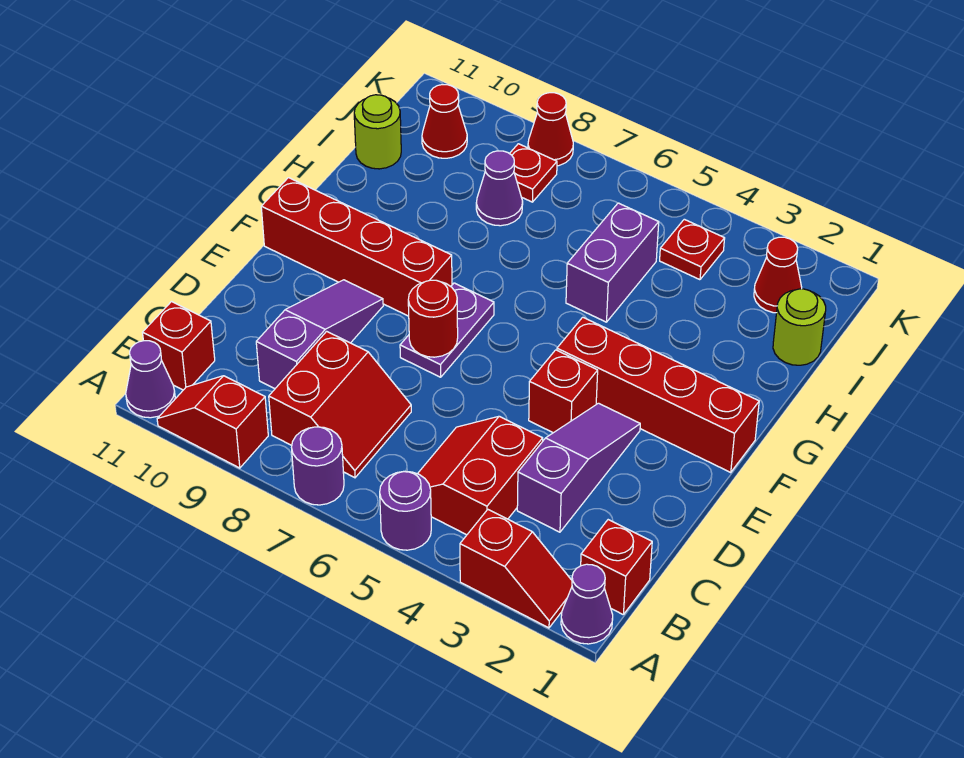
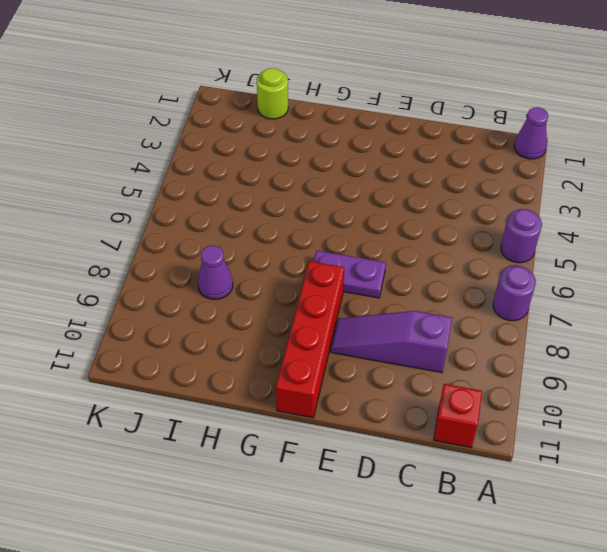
none -> red slope A2:A3 level 1 top 3
none -> red slope A9:A10 level 1 top 9
none -> purple cone A11 level 1

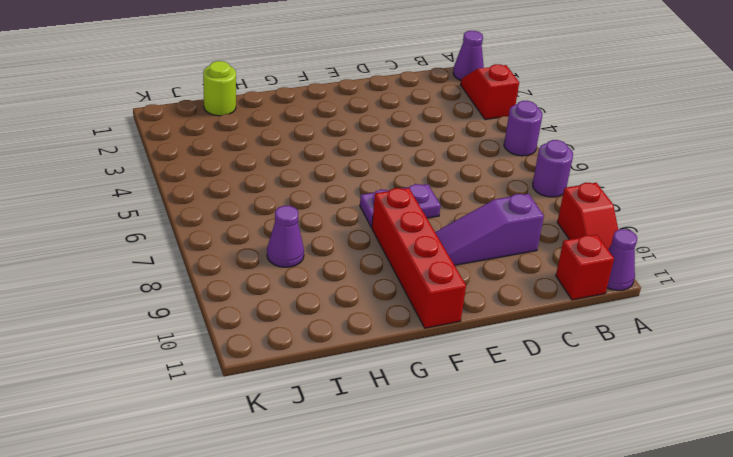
none -> red brick B1 level 1
none -> red slope B4:C5 level 1 top 4
none -> red slope B7:C8 level 1 top 8

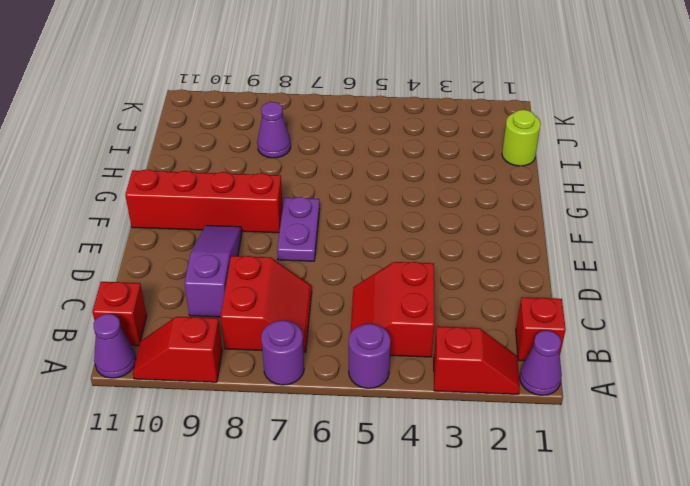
none -> purple slope C3:E3 level 1 top C
none -> red brick E4 level 1
none -> red brick F1:F4 level 1

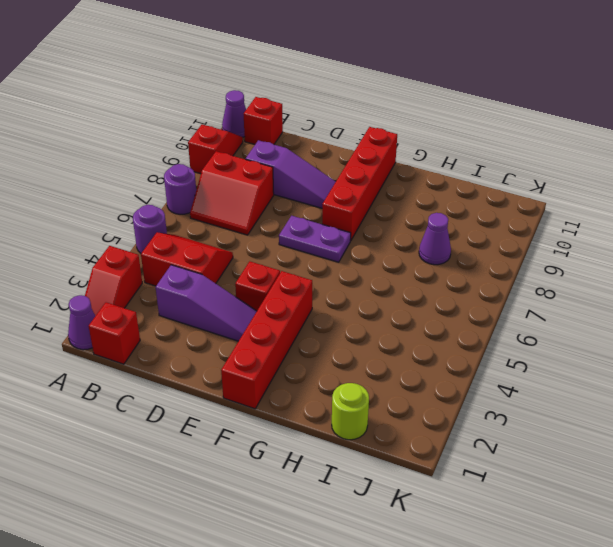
none -> purple brick H5:I5 level 1
none -> lime round brick I11 level 1
none -> red cone J2 level 1

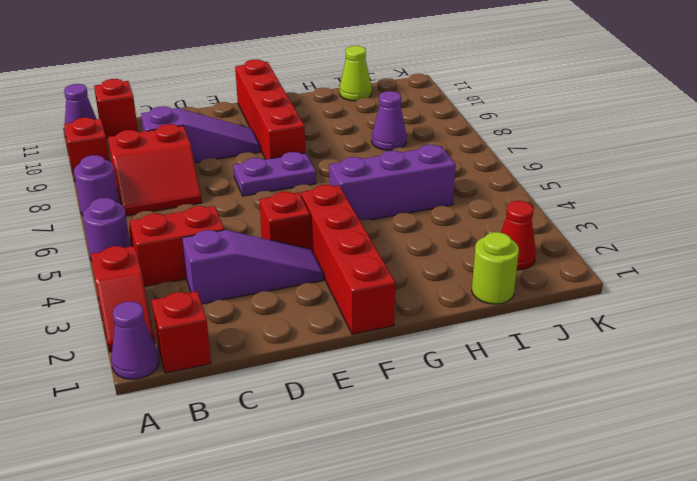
purple brick G5:I5 level 1 -> purple brick H5:I5 level 1
lime cone I11 level 1 -> lime round brick I11 level 1
none -> red plate J4 level 1
none -> red plate J8 level 1
none -> red cone J10 level 1

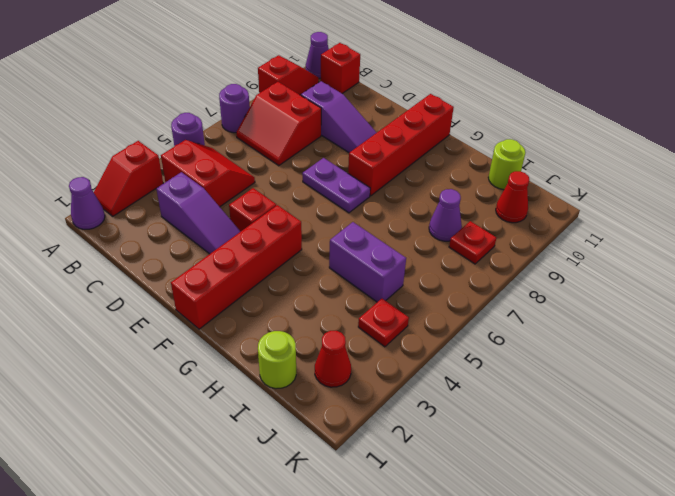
none -> red brick B1 level 1
none -> red cone K8 level 1
none -> red round brick E7 level 2

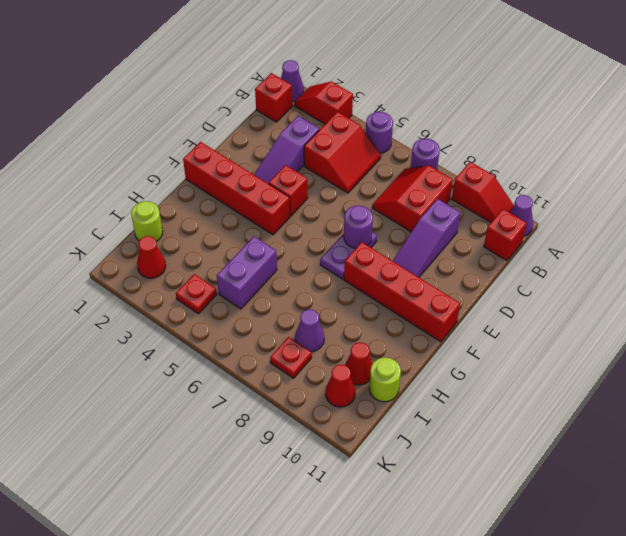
purple round brick E7 level 2 -> red round brick E7 level 2
red cone I10 level 1 -> red cone K8 level 1

